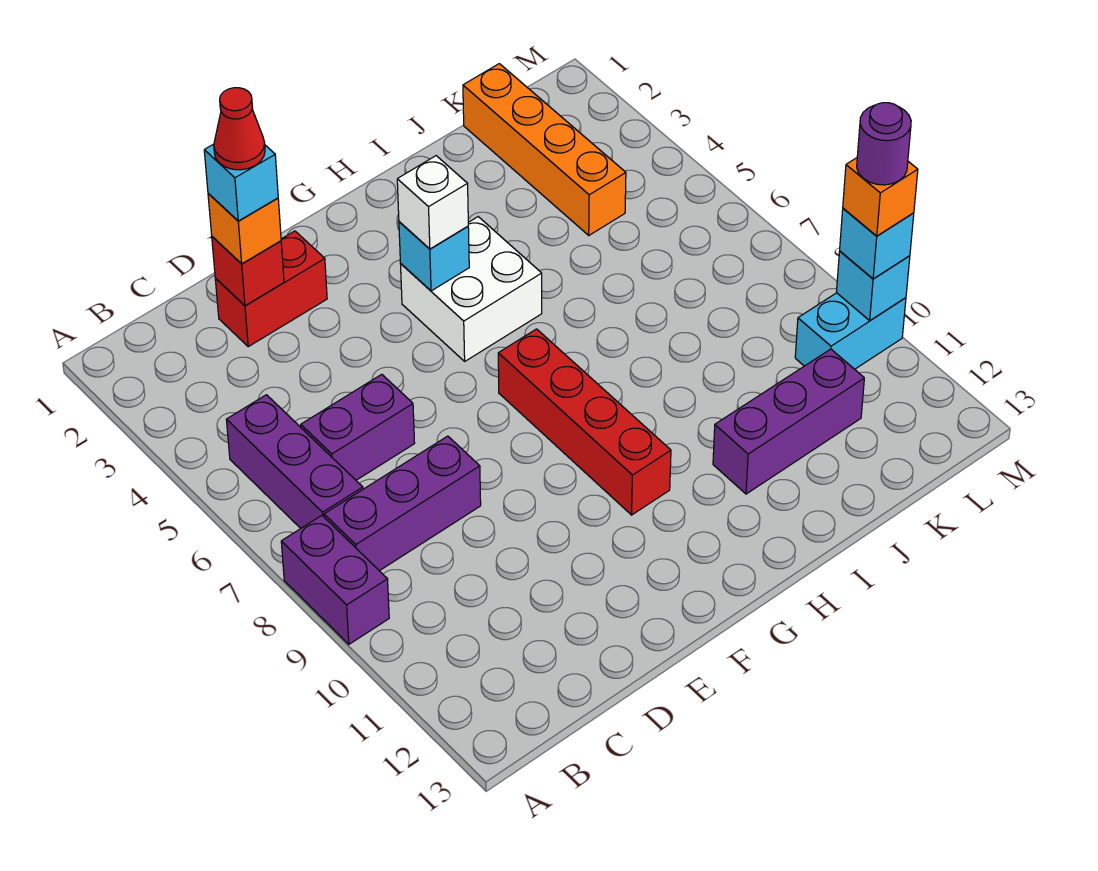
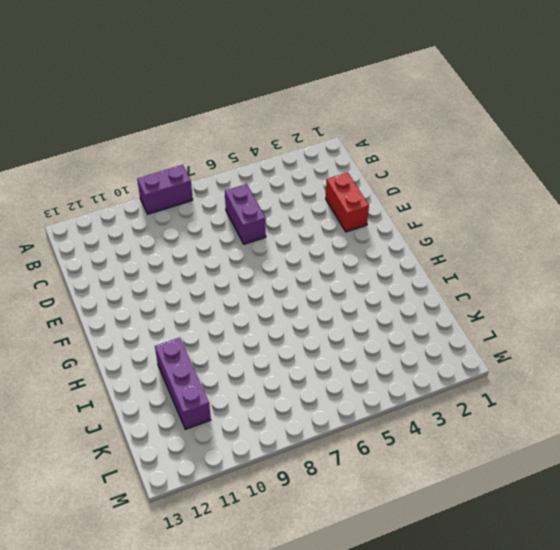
none -> purple brick B5:B7 level 1
none -> purple brick B8:D8 level 1
none -> white brick G4:H5 level 1

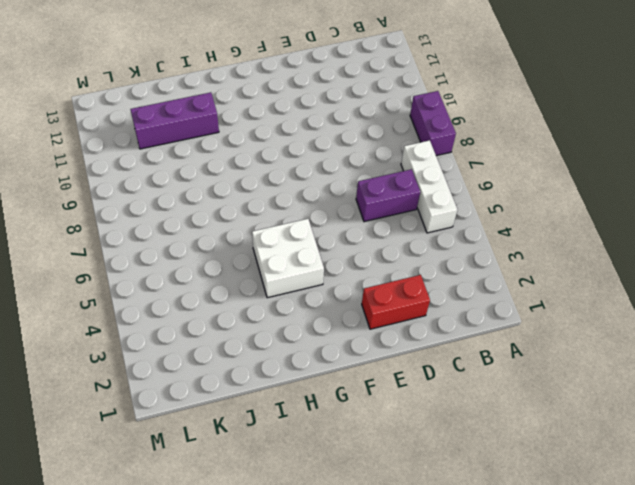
white brick B5:B7 level 1 -> purple brick B5:B7 level 1
none -> purple brick B8:D8 level 1
none -> red brick G7:G10 level 1
none -> orange brick K1:K4 level 1

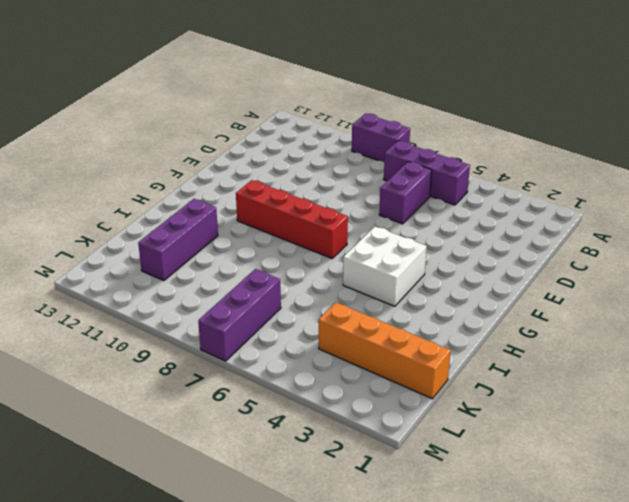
purple brick K7:M7 level 1 -> purple brick B8:D8 level 1
none -> red brick D2:E2 level 1
none -> cyan brick L10:M10 level 1
none -> red brick D2 level 2

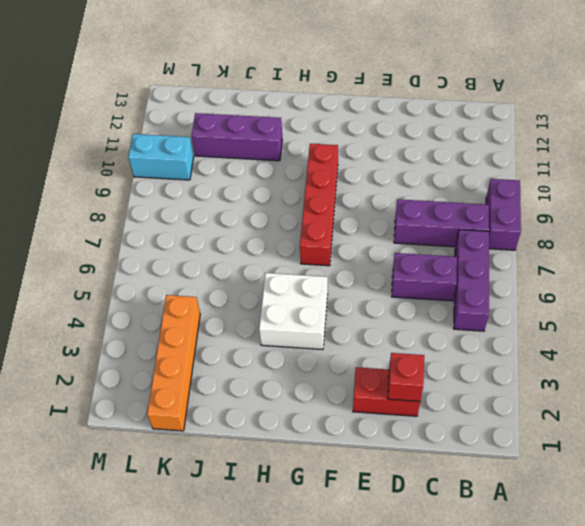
none -> cyan brick G4 level 2
none -> cyan brick M10 level 2
none -> orange brick D2 level 3

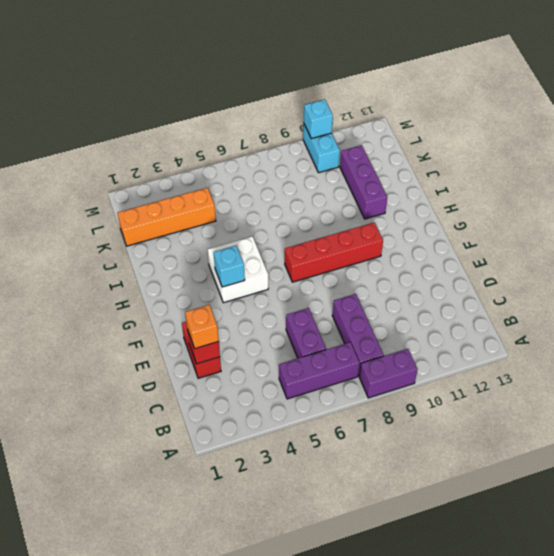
none -> white brick G4 level 3
none -> cyan brick M10 level 3
none -> cyan brick D2 level 4

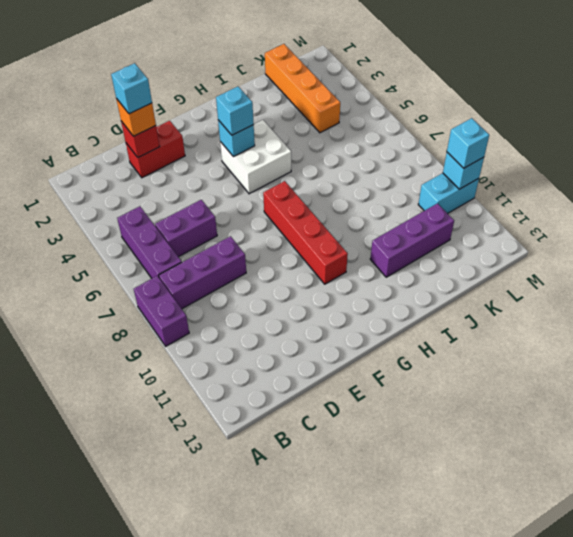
cyan brick G4 level 3 -> white brick G4 level 3
none -> orange brick M10 level 4
none -> red cone D2 level 5
none -> purple round brick M10 level 5

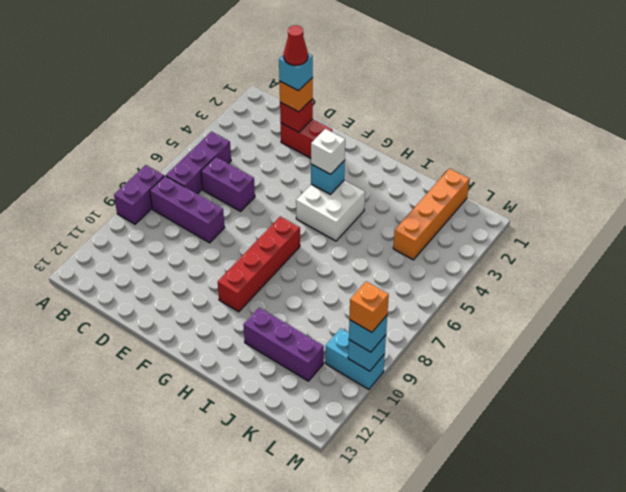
none -> purple round brick M10 level 5

